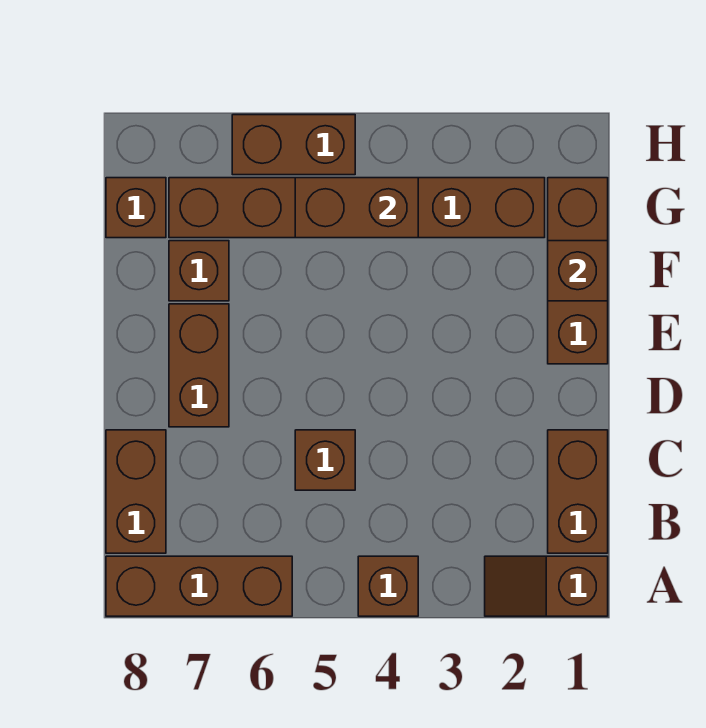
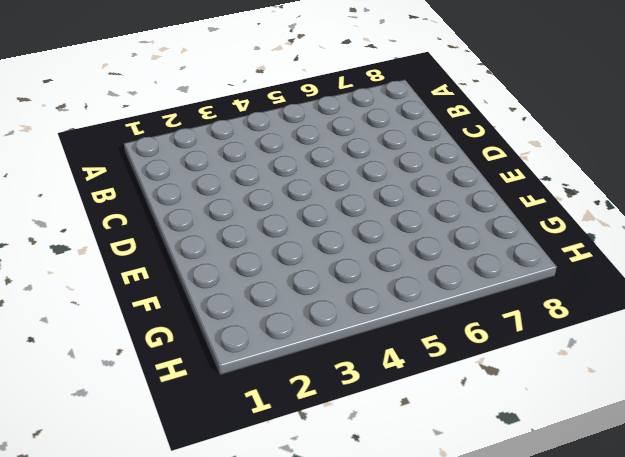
none -> brown slope A1:A2 level 1 top 1
none -> brown brick A4 level 1
none -> brown brick A6:A8 level 1

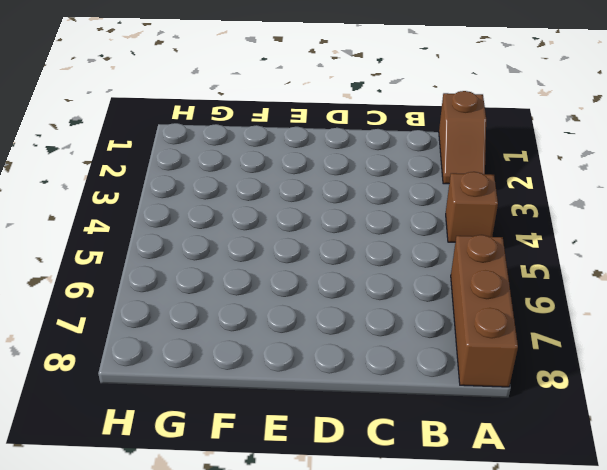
none -> brown brick B1:C1 level 1
none -> brown brick B8:C8 level 1
none -> brown brick C5 level 1

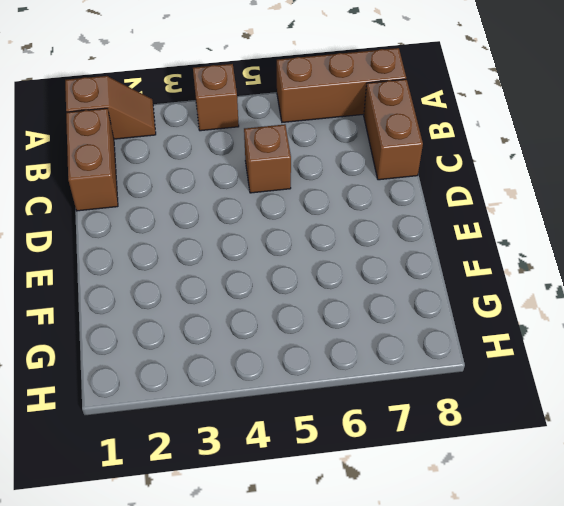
none -> brown brick D7:E7 level 1
none -> brown brick E1:G1 level 1
none -> brown brick F7 level 1

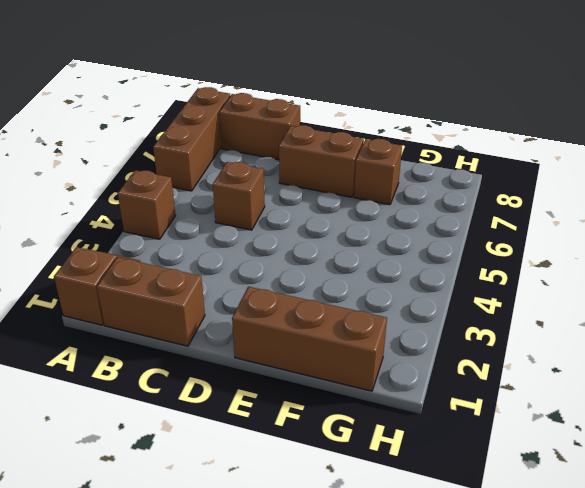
none -> brown brick G2:G7 level 1
none -> brown brick G8 level 1
none -> brown brick H5:H6 level 1

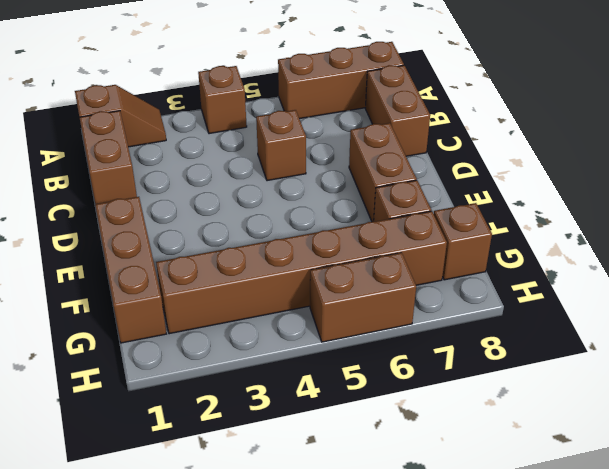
none -> brown brick F1 level 2
none -> brown brick G4:G5 level 2

